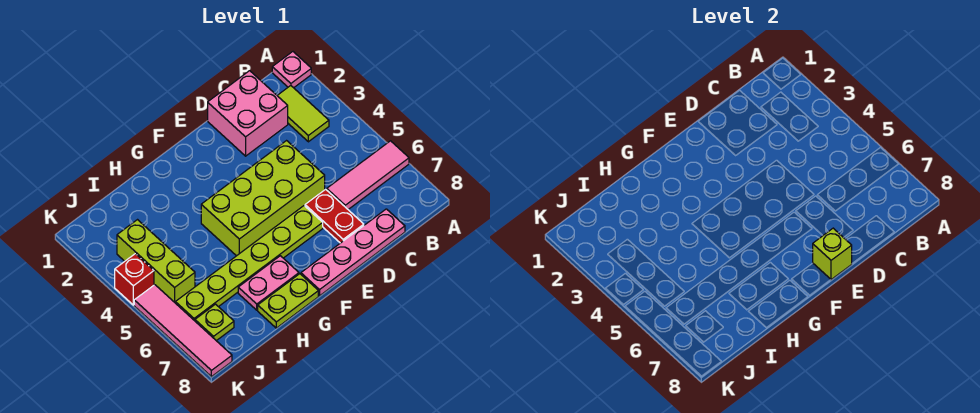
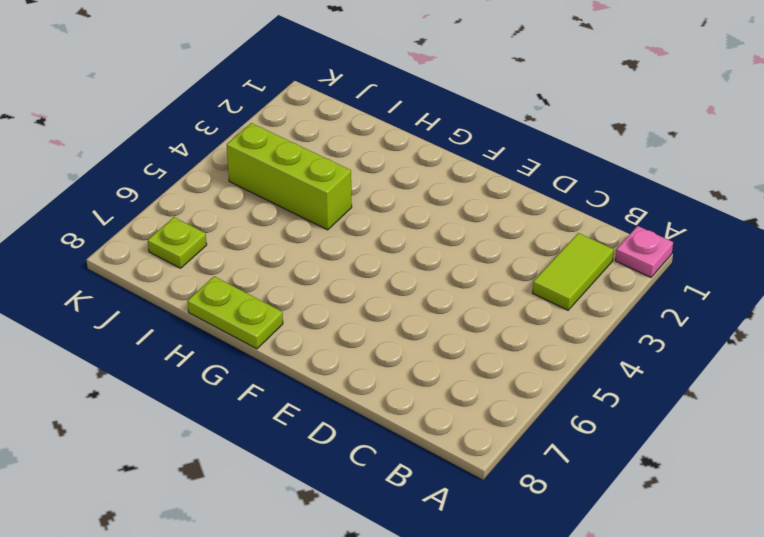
lime brick H4:J4 level 1 -> lime brick J3:J5 level 1
none -> pink tile A6:C6 level 1
none -> pink brick C1:D2 level 1
none -> pink plate C8:F8 level 1

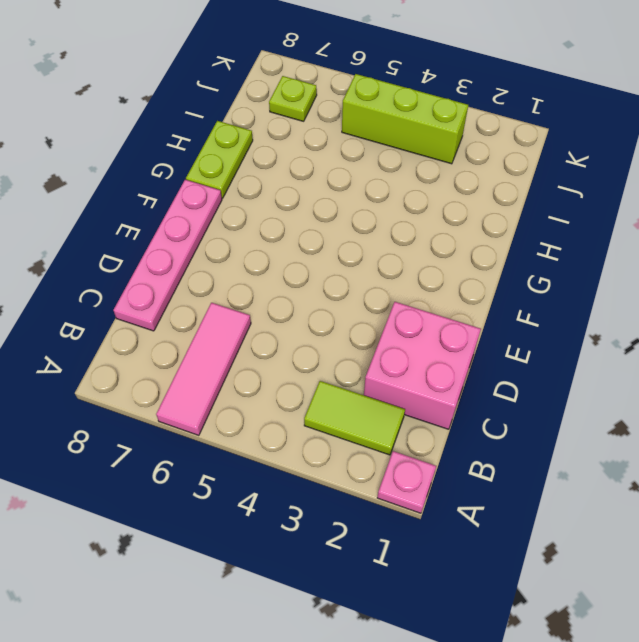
none -> lime brick D4:G5 level 1
none -> red plate D6:D7 level 1
none -> lime plate E6:J6 level 1

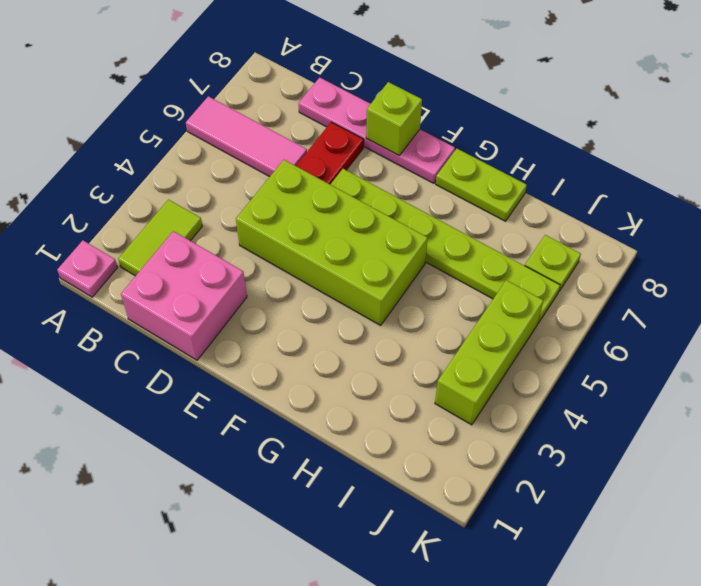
none -> pink plate G7:H7 level 1
none -> red brick K4 level 1
none -> pink tile K5:K8 level 1

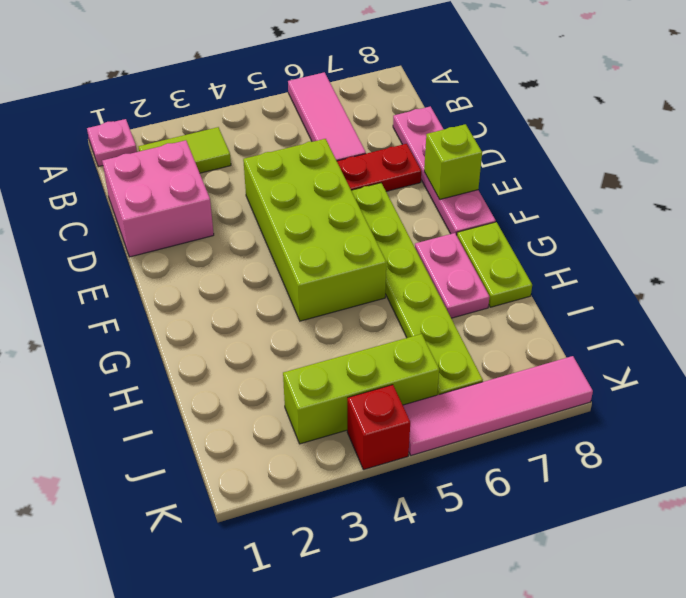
none -> lime plate J7 level 1

